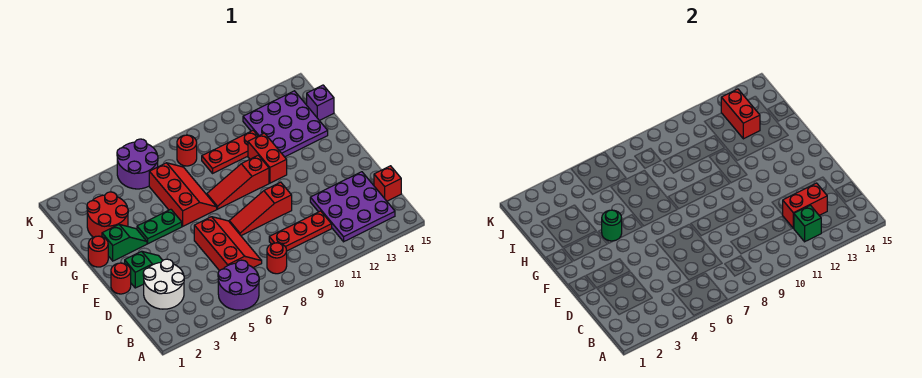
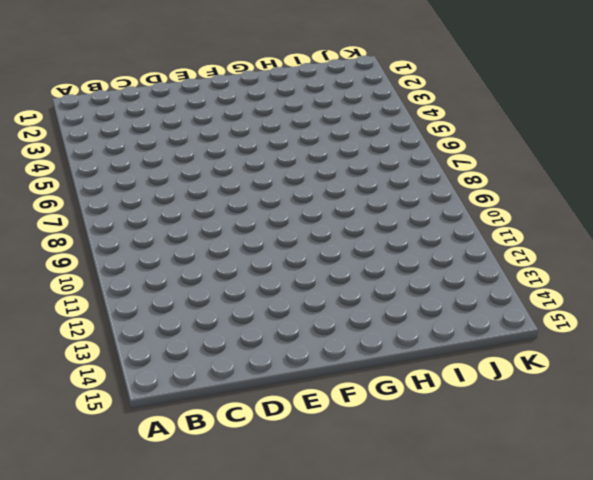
none -> purple round brick A5:B6 level 1
none -> red round brick B8 level 1
none -> purple plate B12:D14 level 1

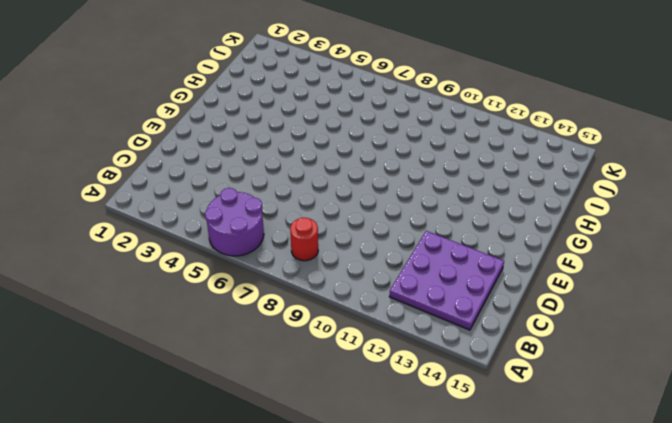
none -> white round brick C2:D3 level 1
none -> red slope C6:E7 level 1 top 6
none -> red plate C9:C11 level 1

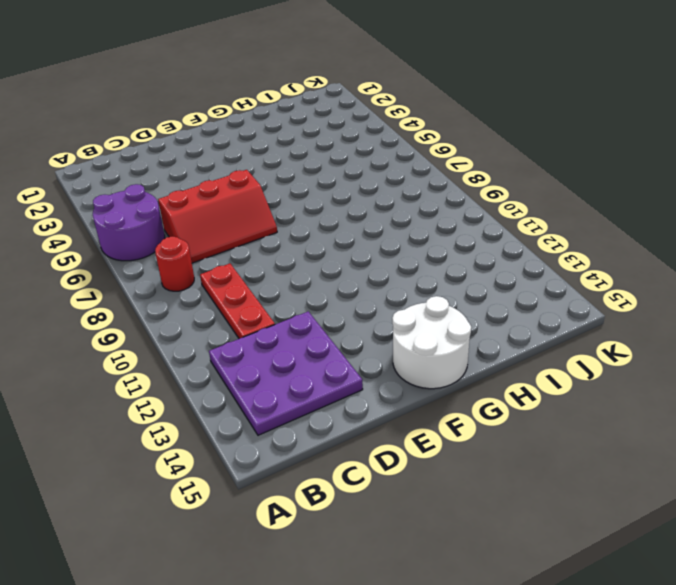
white round brick F14:G15 level 1 -> white round brick C2:D3 level 1
none -> red brick C15 level 1
none -> red round brick E1 level 1
none -> green slope E2:E3 level 1 top 2

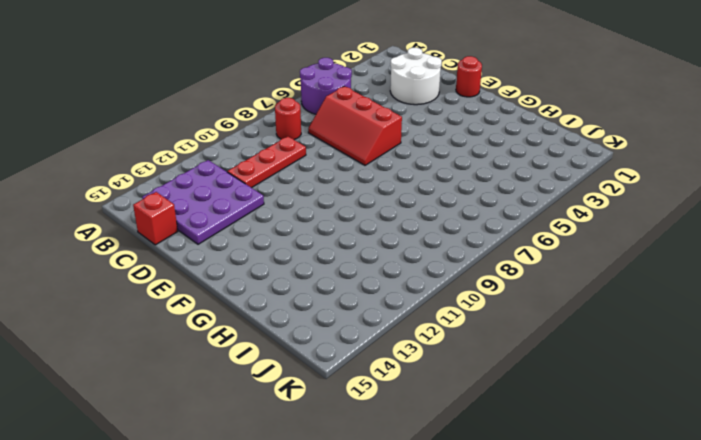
none -> green slope E2:E3 level 1 top 2
none -> red slope E8:E10 level 1 top 10
none -> red round brick G1 level 1

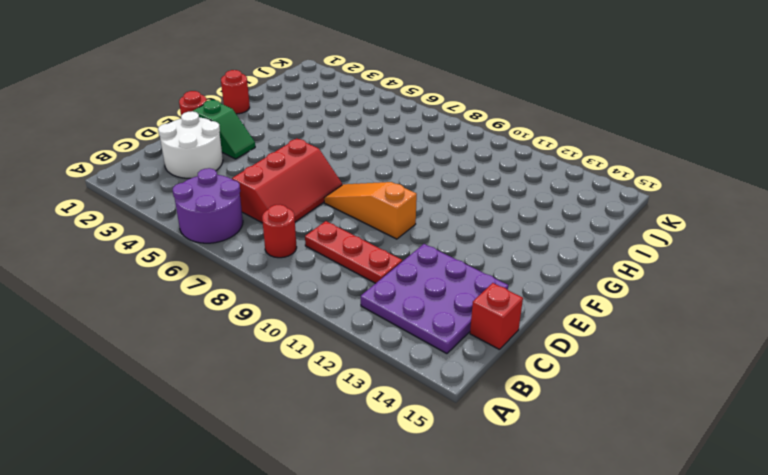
orange slope E8:E10 level 1 top 10 -> red slope E8:E10 level 1 top 10
none -> green slope G2:G3 level 1 top 2
none -> green plate G4:G5 level 1
none -> red slope G6:I7 level 1 top 6

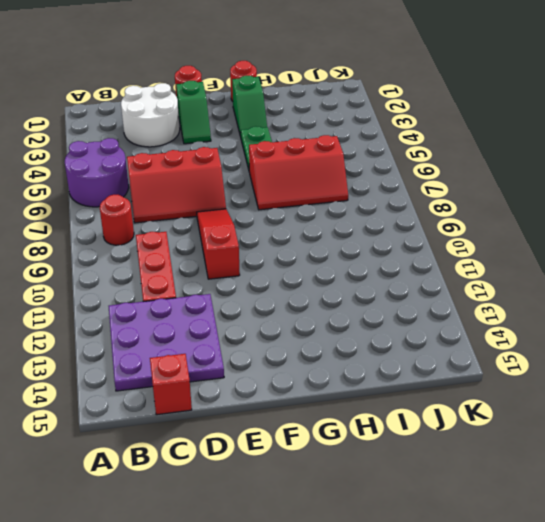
none -> red slope G8:G10 level 1 top 10
none -> red brick G11:H11 level 1
none -> red round brick H2:I3 level 1

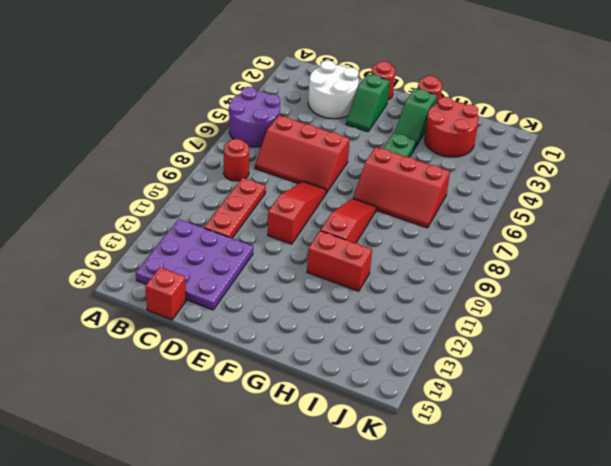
none -> purple plate H12:J14 level 1
none -> red plate I9:I11 level 1
none -> purple brick I15 level 1

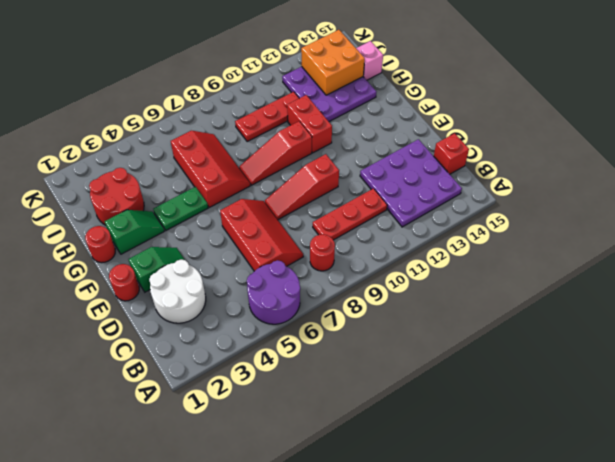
orange brick I13:J14 level 2 -> red brick I13:J13 level 2
pink brick I15 level 1 -> purple brick I15 level 1
none -> purple round brick J5:K6 level 1
none -> red round brick J8 level 1
none -> green brick B12 level 2

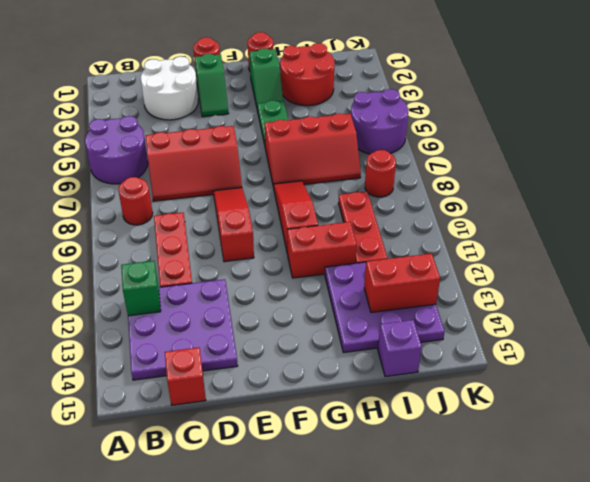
none -> red brick C12:C13 level 2
none -> green round brick G4 level 2

